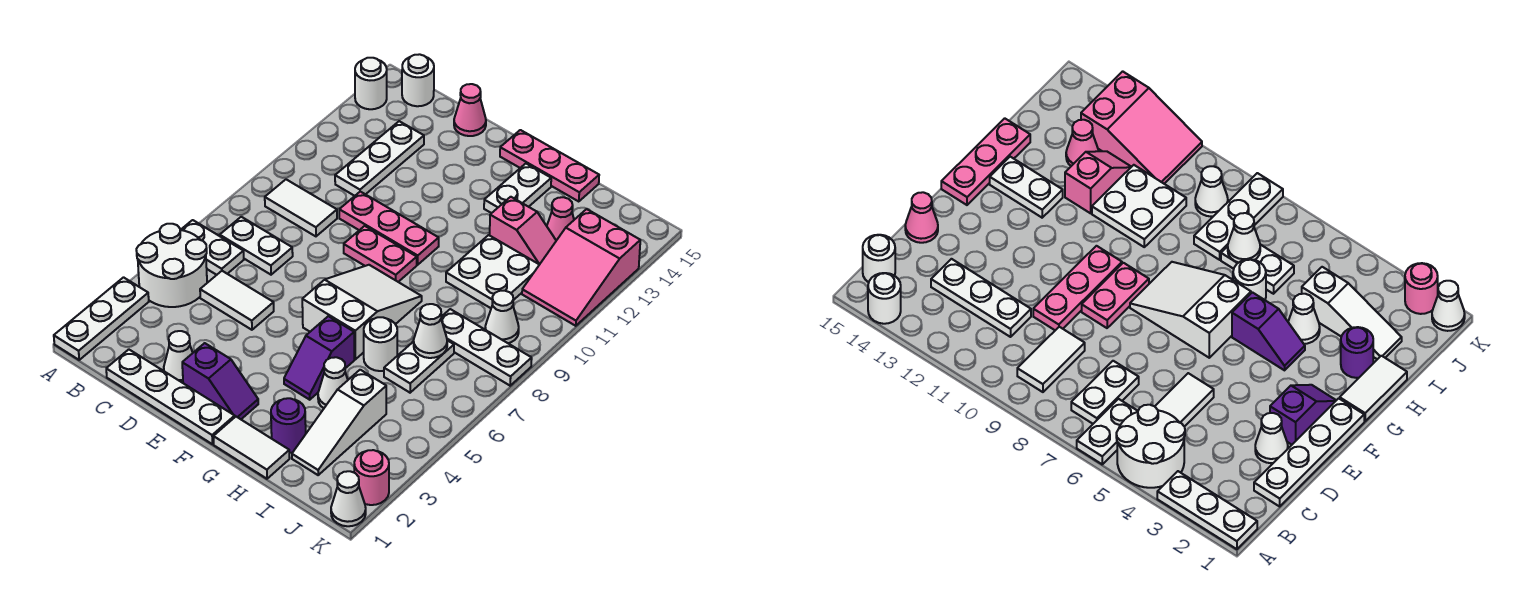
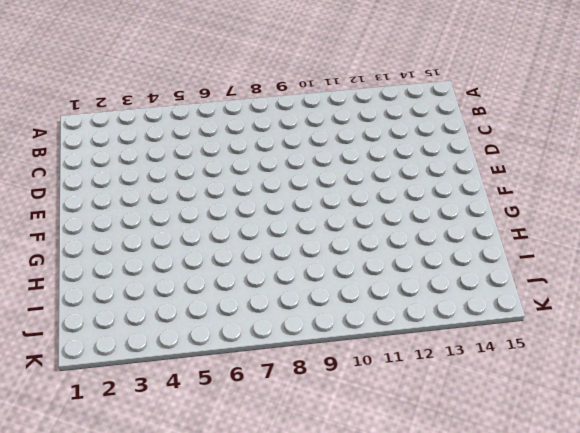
none -> white plate A1:A3 level 1
none -> white round brick A4:B5 level 1
none -> white plate A6:B6 level 1
none -> white round brick A14 level 1

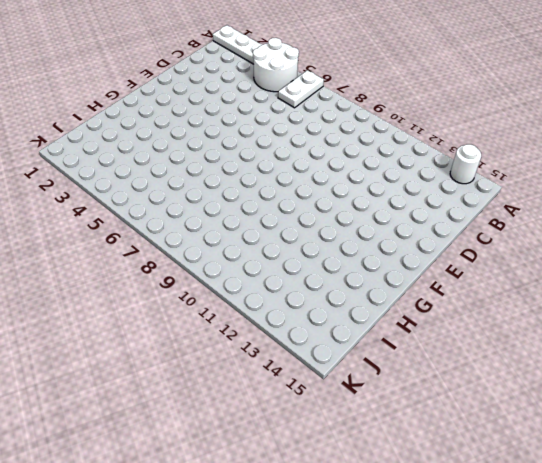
none -> white plate B7:C7 level 1
none -> white tile B9:C9 level 1
none -> white round brick B15 level 1
none -> white plate C1:F1 level 1

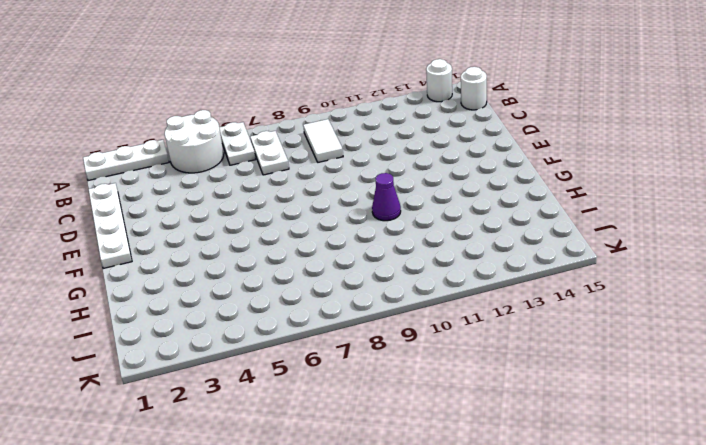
purple cone G10 level 1 -> none
none -> white tile C5:D5 level 1
none -> white plate C11:C13 level 1
none -> white cone D2 level 1
none -> pink plate D10:F10 level 1

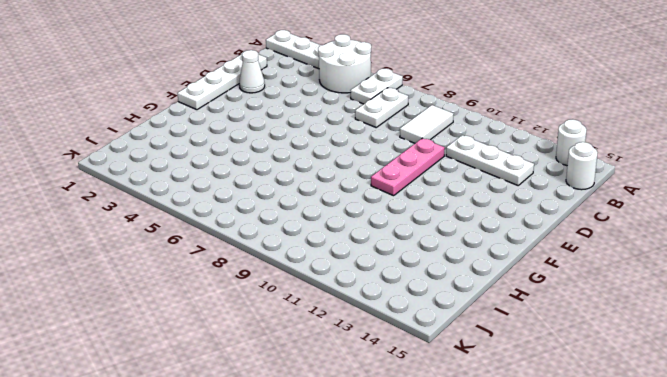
none -> white tile C5:D5 level 1
none -> pink cone D15 level 1
none -> purple slope E2:F2 level 1 top E
none -> pink plate E9:F9 level 1

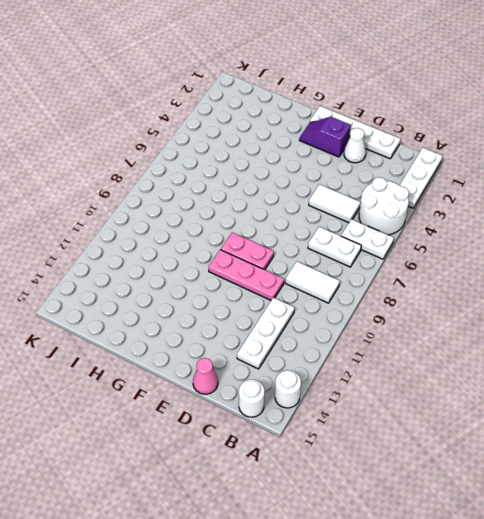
none -> white slope F6:G8 level 1 top 6
none -> pink plate F15:H15 level 1
none -> white tile G1:H1 level 1
none -> purple slope G4:G5 level 1 top 5

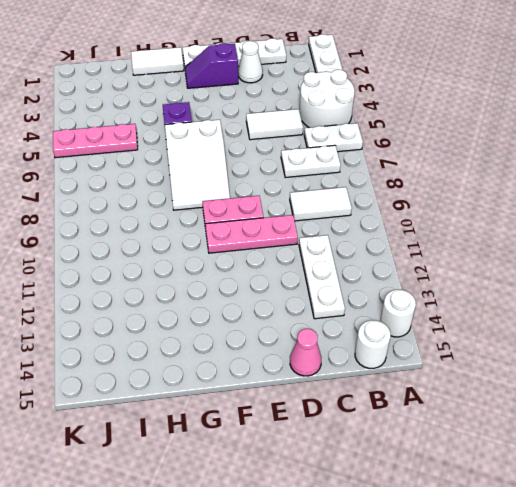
pink plate I5:K5 level 1 -> pink plate F15:H15 level 1
none -> white plate G13:G14 level 1
none -> purple round brick H2 level 1
none -> white cone H4 level 1
none -> white round brick H6 level 1

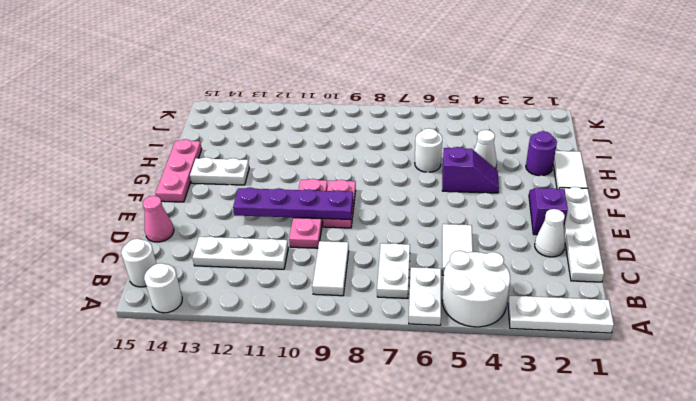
purple plate E9:E12 level 2 -> none
none -> white slope F6:G8 level 1 top 6
none -> white plate H10:I11 level 1
none -> pink slope H12:I12 level 1 top H
none -> white slope I2:I4 level 1 top 4

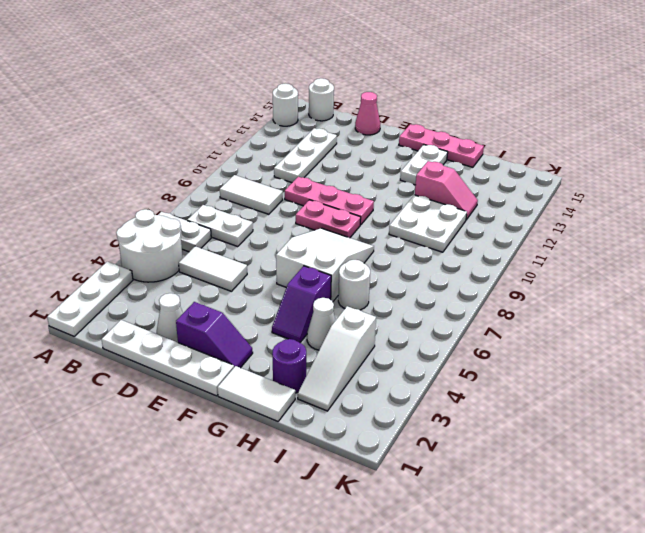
none -> white plate I6:I7 level 1
none -> white plate I8:K8 level 1
none -> pink cone I13 level 1
none -> white cone J9 level 1

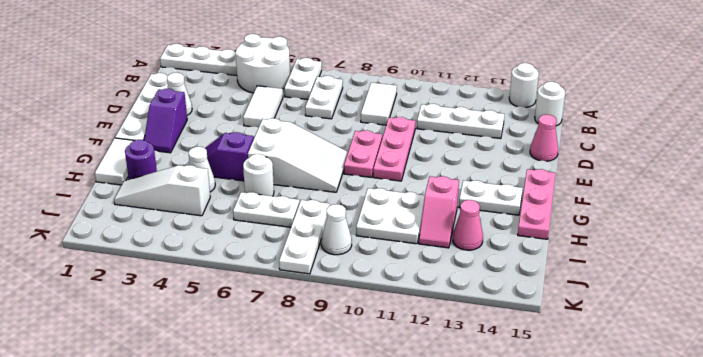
none -> pink slope J11:K13 level 1 top 13
none -> white cone K1 level 1
none -> pink round brick K2 level 1
none -> white cone I7 level 2

